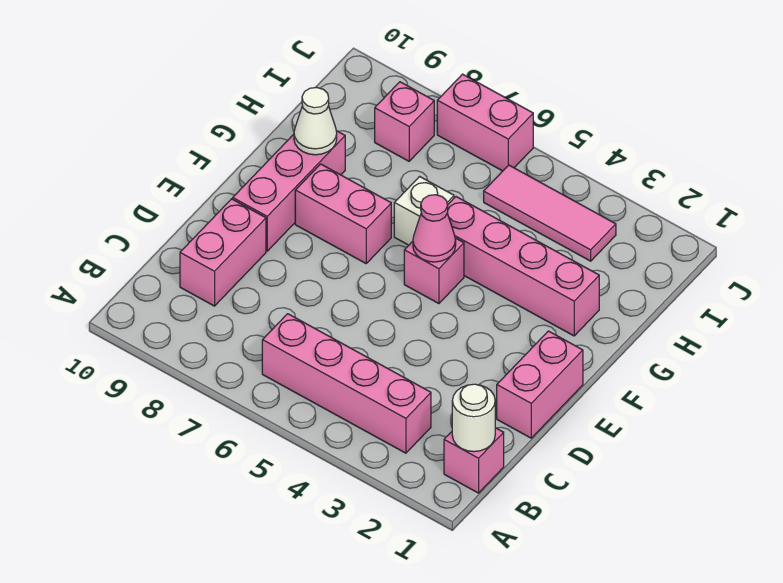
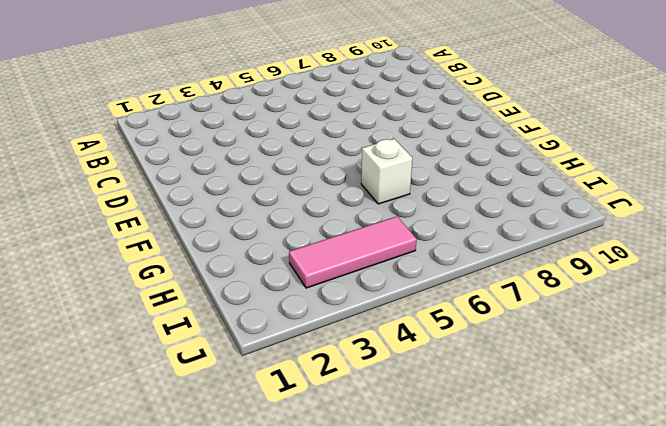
none -> pink brick B1 level 1
none -> pink brick B3:B6 level 1
none -> pink brick C9:D9 level 1

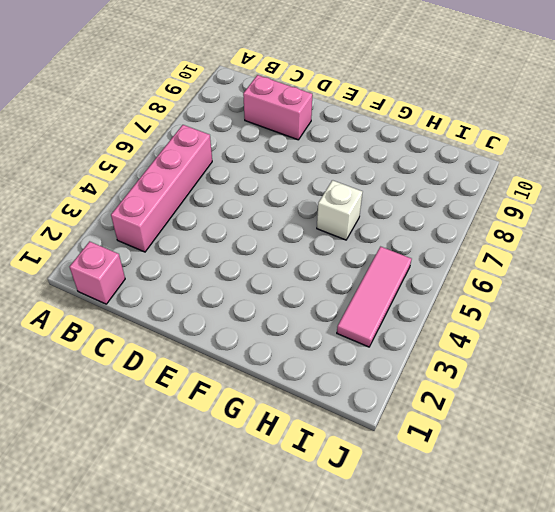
none -> pink brick D1:E1 level 1
none -> pink brick E9:G9 level 1
none -> pink brick F5 level 1

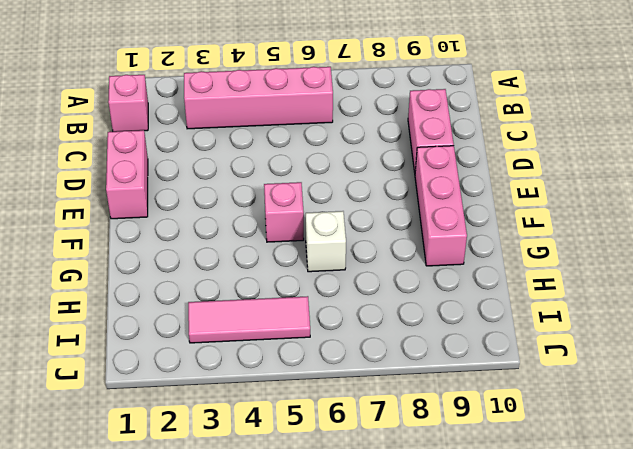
none -> pink brick F7:F8 level 1
none -> pink brick G2:G5 level 1
none -> pink brick I8 level 1

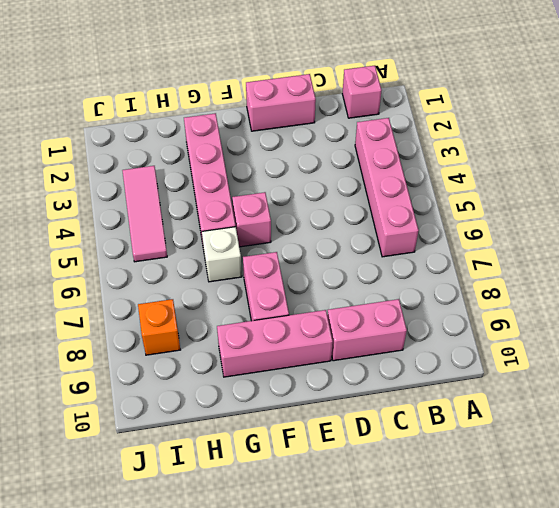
orange brick I8 level 1 -> pink brick I8 level 1
none -> pink brick J6:J7 level 1
none -> white round brick B1 level 2
none -> pink cone F5 level 2

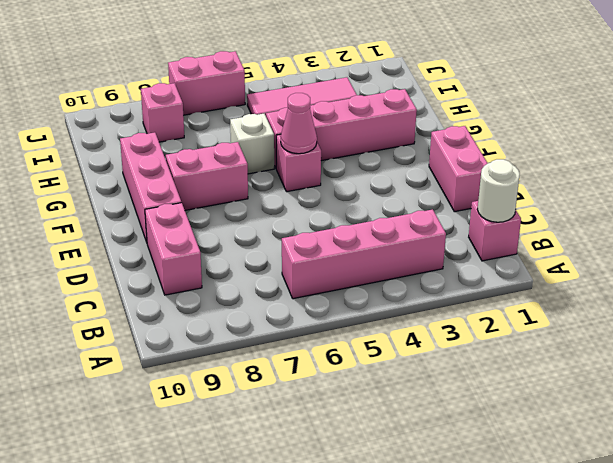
none -> white cone G9 level 2

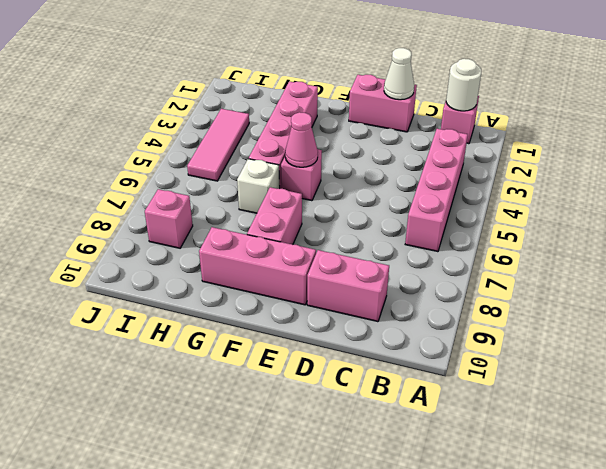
white cone D1 level 2 -> white cone G9 level 2
none -> pink brick J6:J7 level 1

